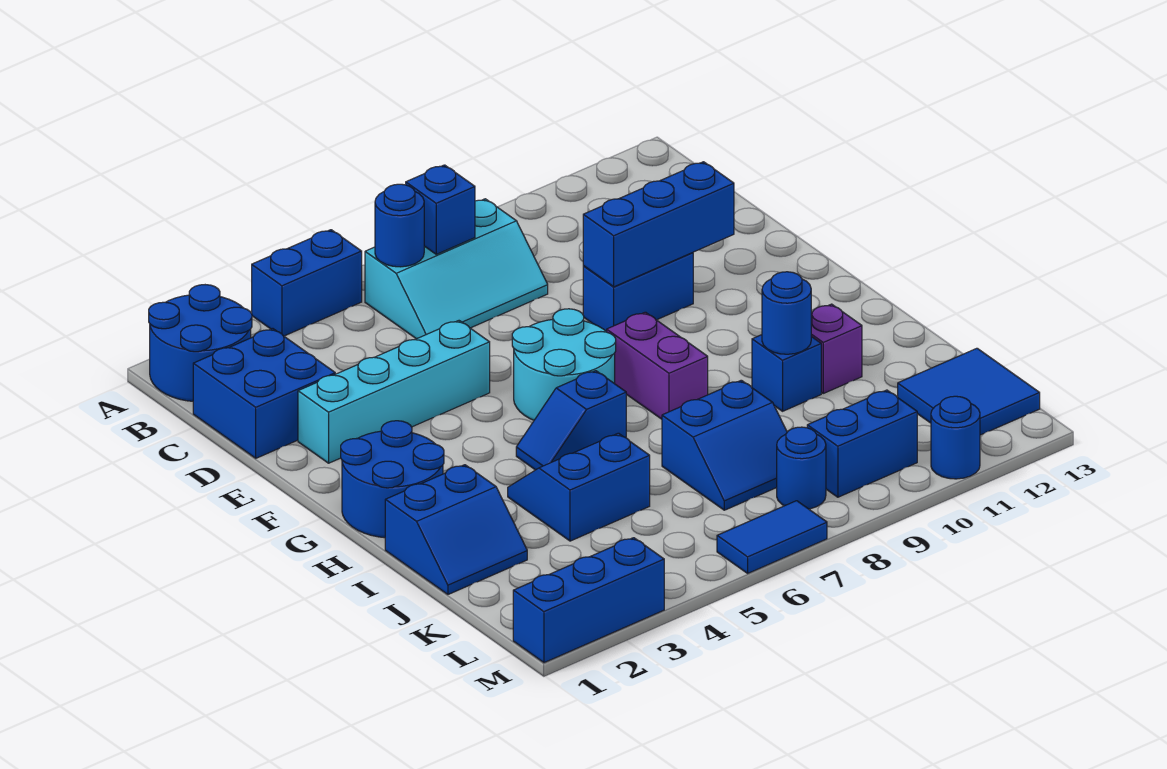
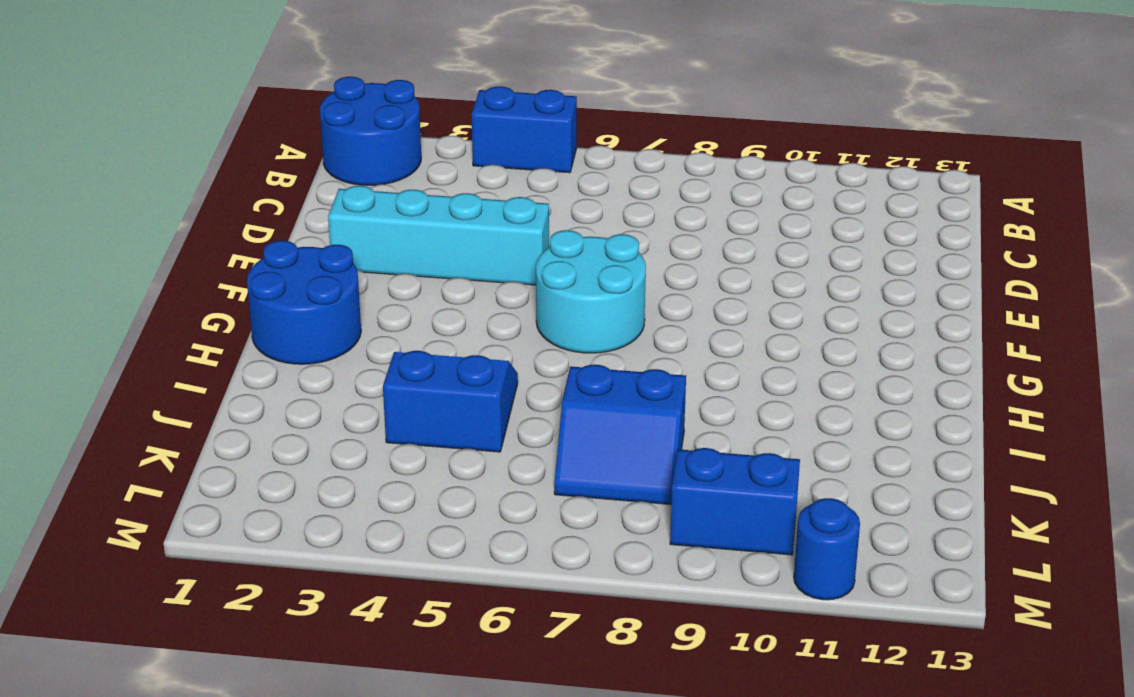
none -> cyan slope B6:C8 level 1 top B
none -> blue brick C1:D2 level 1
none -> blue brick E9:E10 level 1

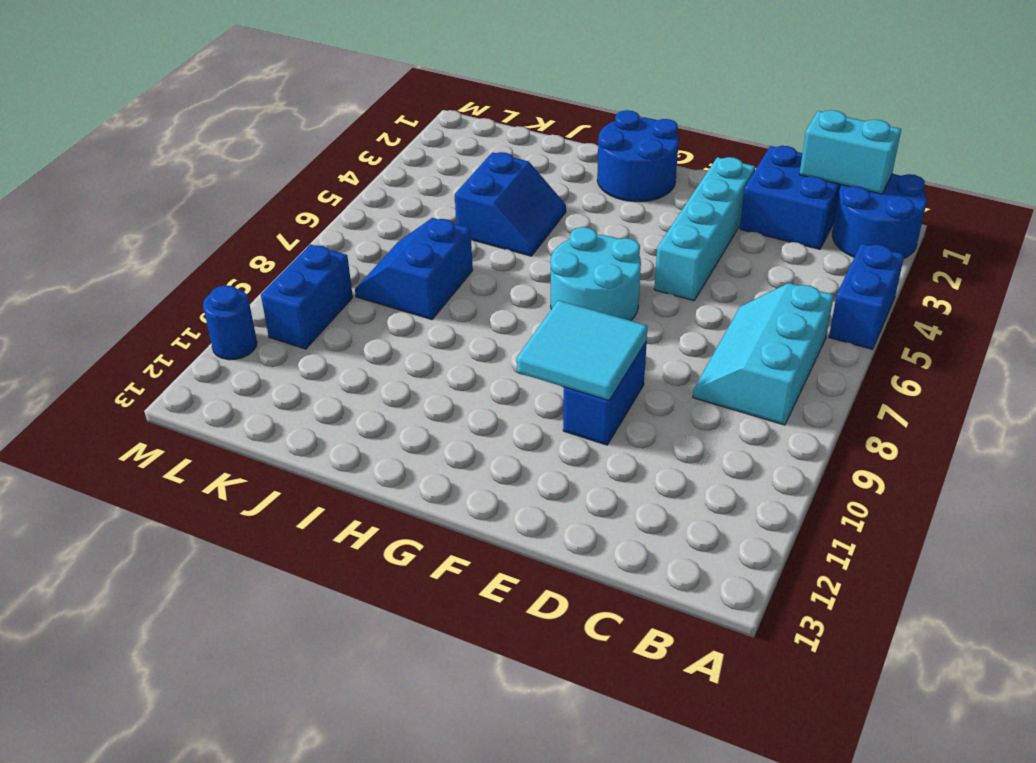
cyan brick B1:C1 level 2 -> none
cyan tile E9:F10 level 2 -> blue brick E9:E11 level 2
none -> purple brick G8:H8 level 1
none -> blue slope H5:H6 level 1 top 6
none -> blue slope I1:J2 level 1 top I

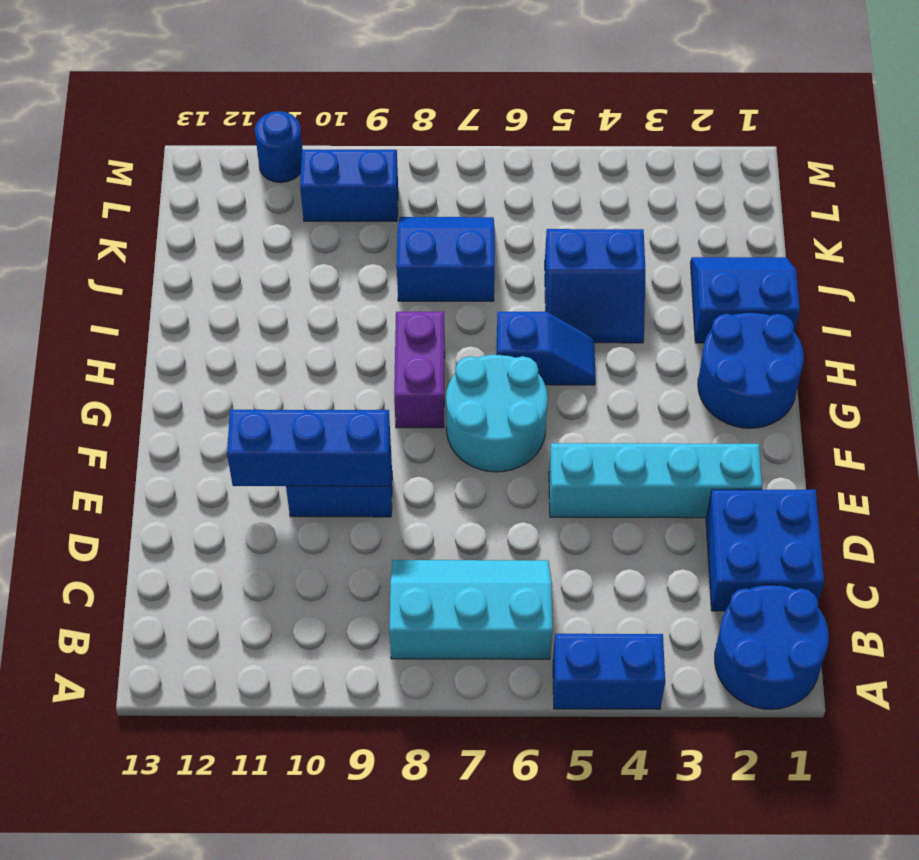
none -> blue brick I10 level 1
none -> purple brick I11 level 1
none -> blue tile K12:L13 level 1

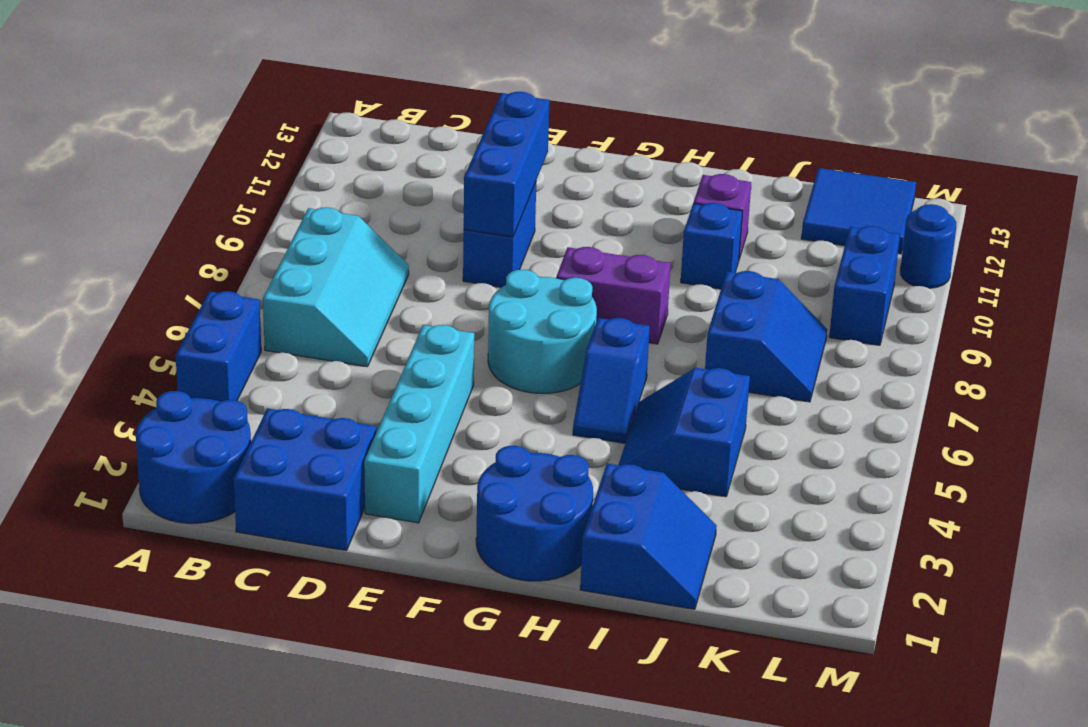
none -> blue round brick L8 level 1
none -> blue brick M1:M3 level 1
none -> blue tile M6:M7 level 1

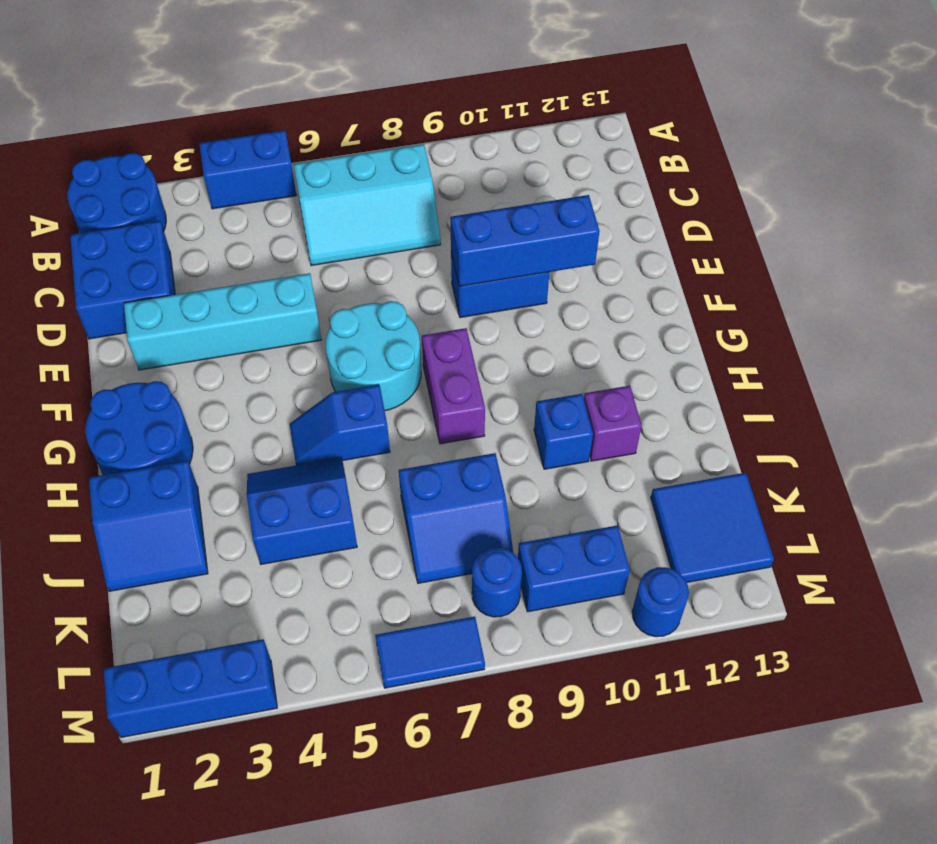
none -> blue round brick B6 level 2
none -> blue brick B7 level 2
none -> blue round brick I10 level 2

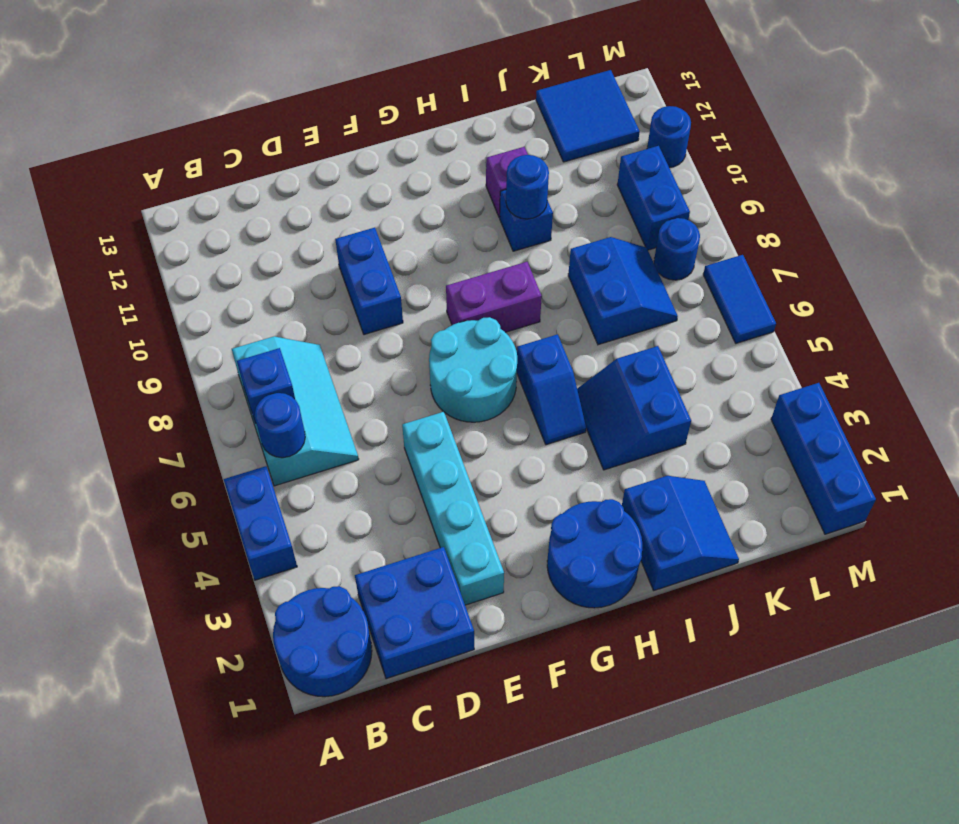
none -> blue brick E9:E11 level 2

